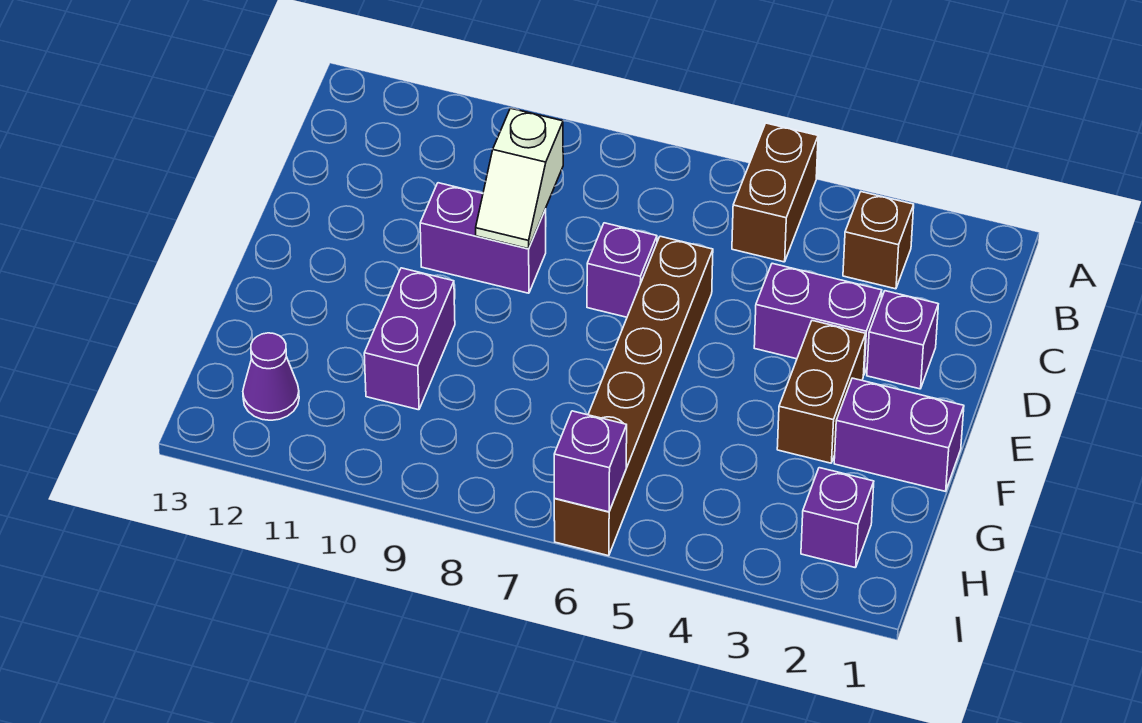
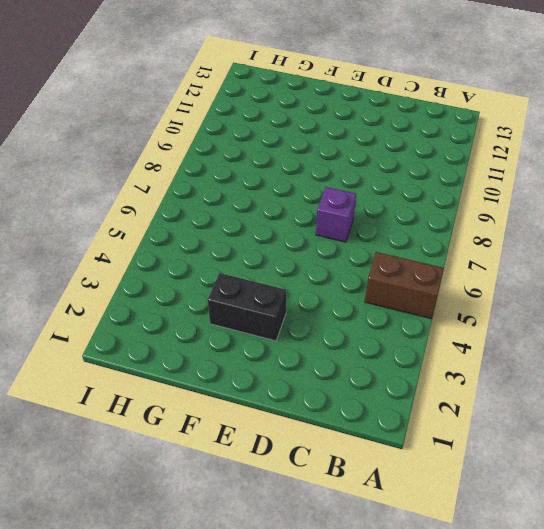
black brick E3:F3 level 1 -> brown brick E3:F3 level 1
none -> brown brick B3 level 1
none -> purple brick D2 level 1
none -> purple brick D3:D4 level 1

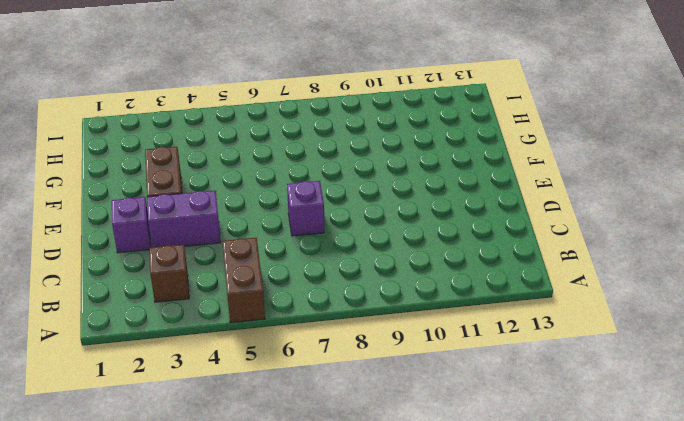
none -> brown brick D6:I6 level 1
none -> purple brick D9:D10 level 1
none -> purple brick F1:F2 level 1

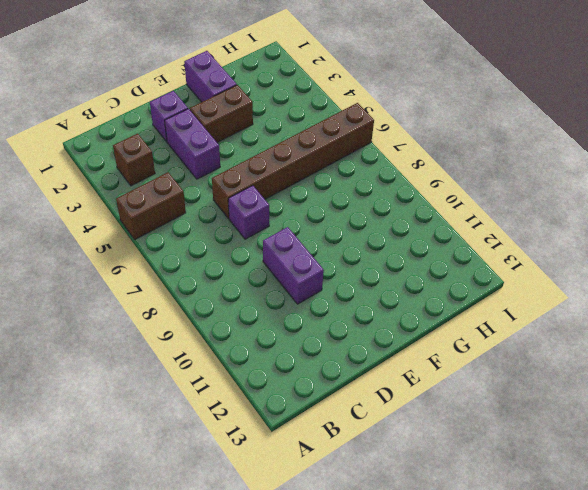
none -> purple brick F10:G10 level 1
none -> purple brick H2 level 1
none -> purple cone H12 level 1

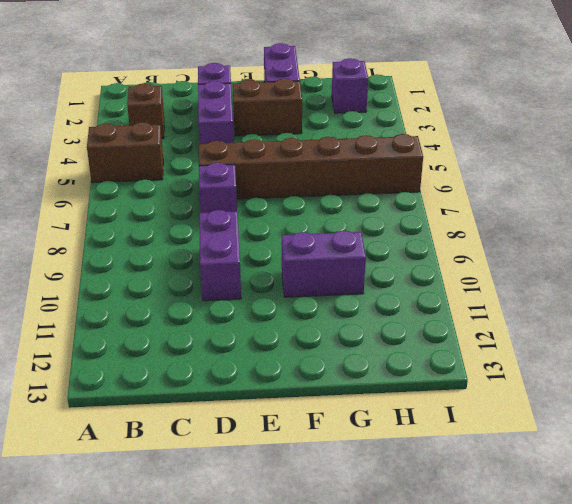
none -> purple cone H12 level 1
none -> white slope C9:D9 level 2 top C
none -> purple brick I6 level 2

